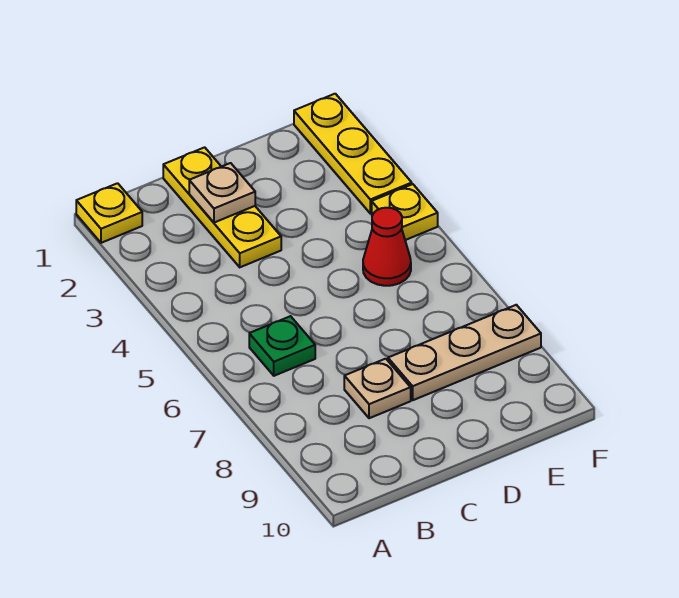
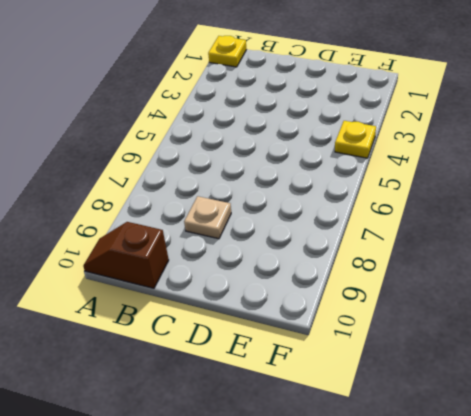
brown slope A10:B10 level 1 top B -> none
none -> green plate B6 level 1
none -> yellow plate C1:C3 level 1

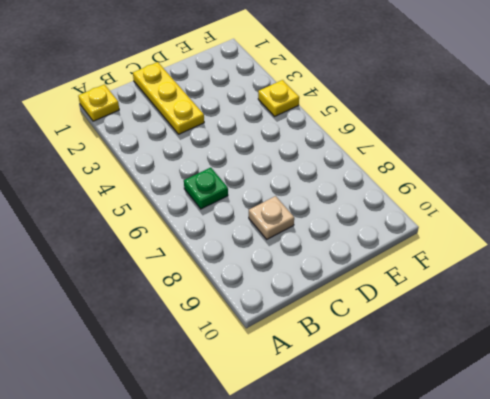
none -> tan plate D8:F8 level 1
none -> red cone E5 level 1

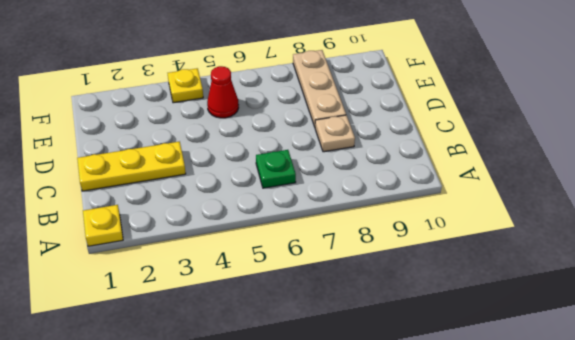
none -> yellow plate F1:F3 level 1
none -> tan plate C2 level 2

